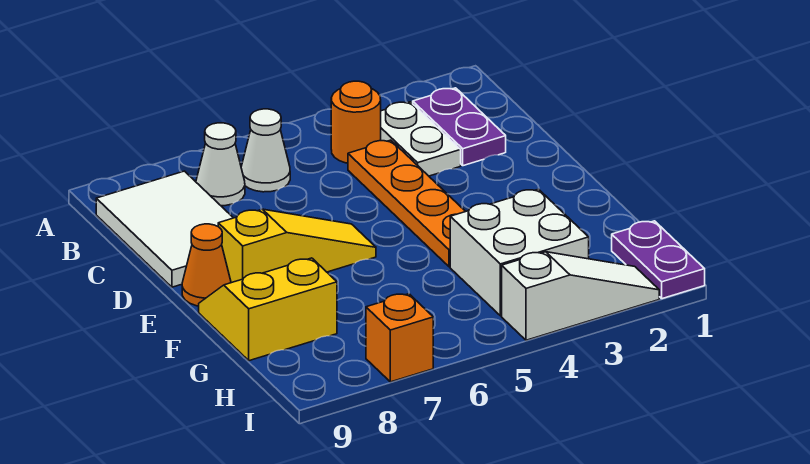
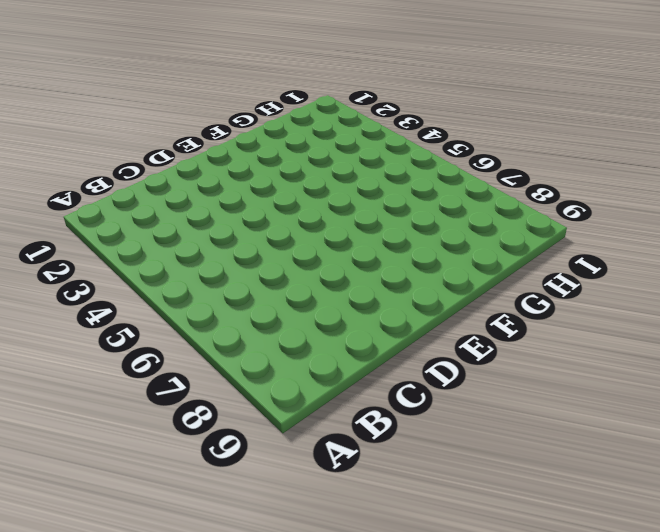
none -> purple plate B2:C2 level 1
none -> white plate B3:C3 level 1
none -> orange round brick B4 level 1

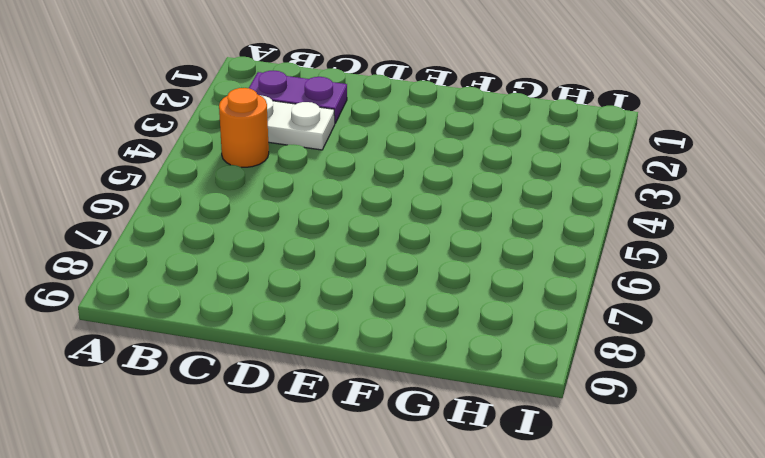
none -> white cone B6 level 1
none -> white cone B7 level 1
none -> white tile B8:D9 level 1

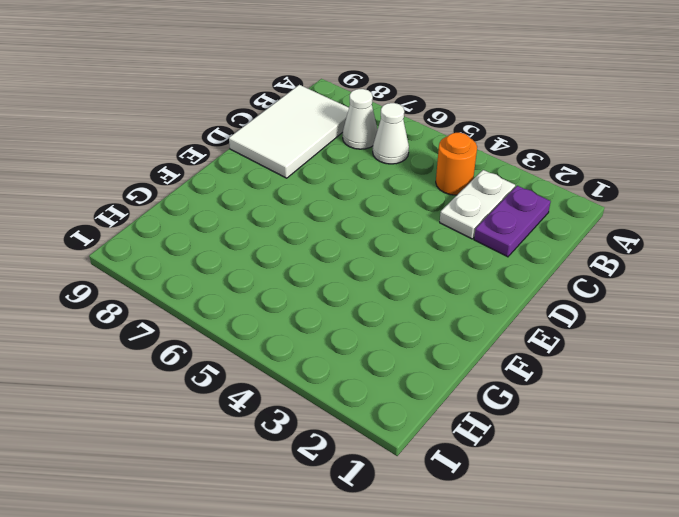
none -> orange plate C4:F4 level 1
none -> yellow slope E6:E8 level 1 top 8
none -> orange cone E9 level 1

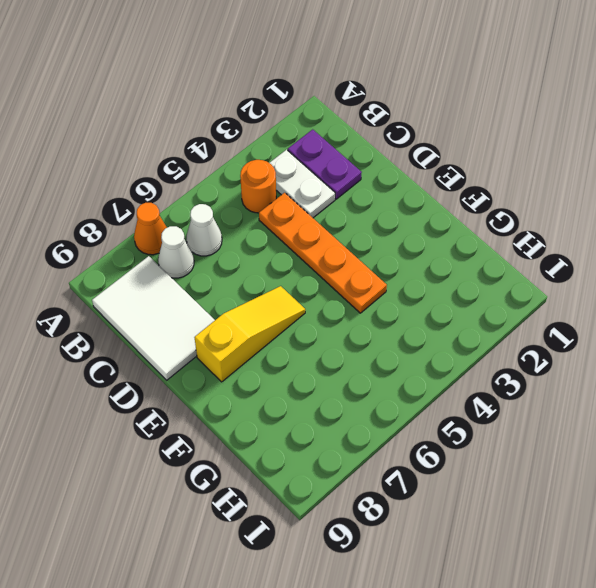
orange cone A7 level 1 -> orange cone E9 level 1
none -> yellow slope F8:G9 level 1 top G
none -> white brick G3:H4 level 1
none -> purple plate H1:I1 level 1

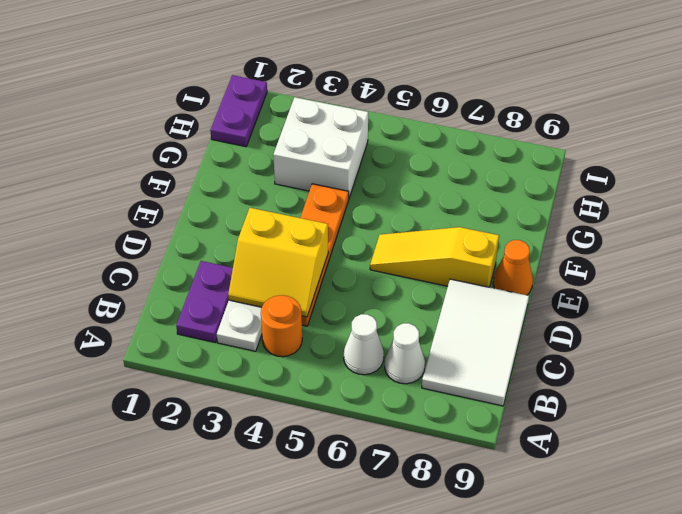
yellow slope C3:D4 level 2 top D -> yellow slope F8:G9 level 1 top G
none -> white slope I2:I4 level 1 top 4
none -> orange brick I7 level 1

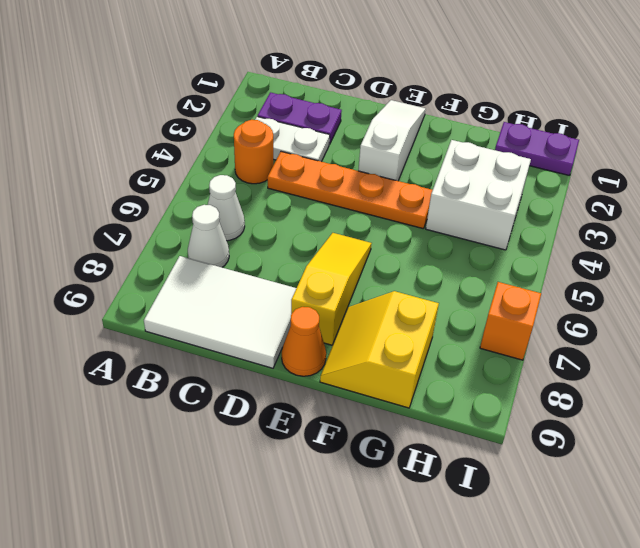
white slope E1:E3 level 1 top 3 -> white slope I2:I4 level 1 top 4

